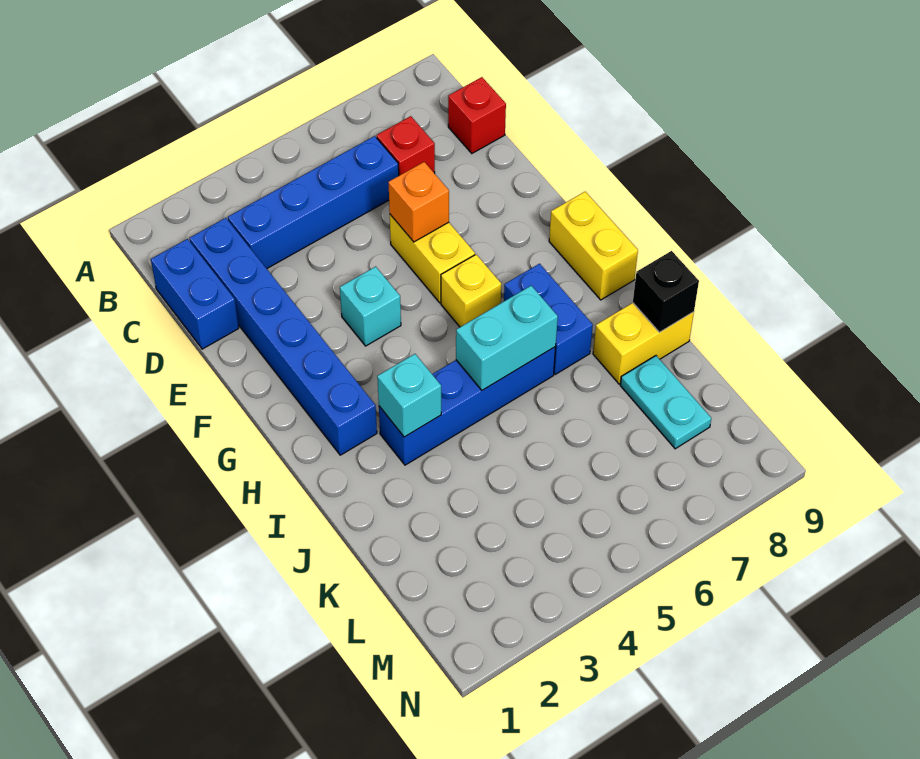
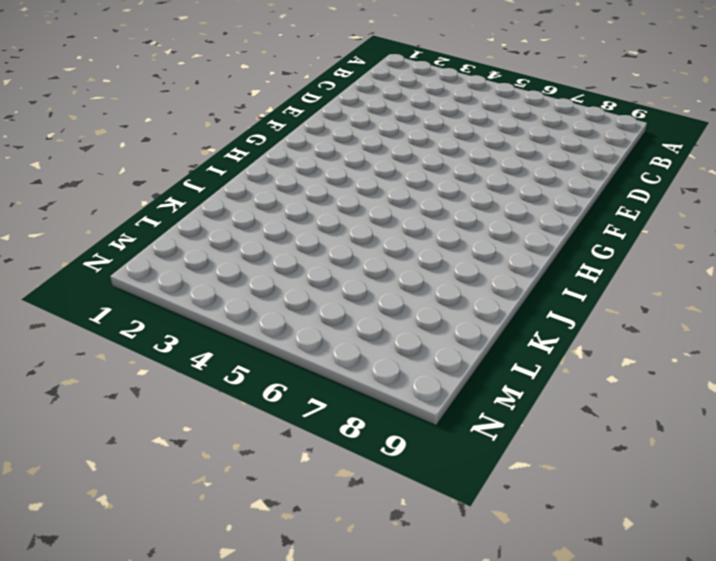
none -> blue brick C1:D1 level 1
none -> blue brick C2:H2 level 1
none -> blue brick C3:C6 level 1

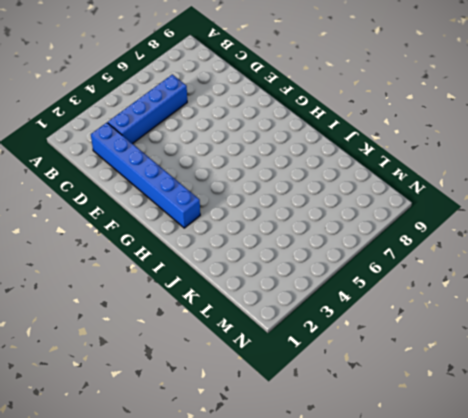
none -> blue brick C1:D1 level 1
none -> red brick C7 level 1
none -> red brick C9 level 1

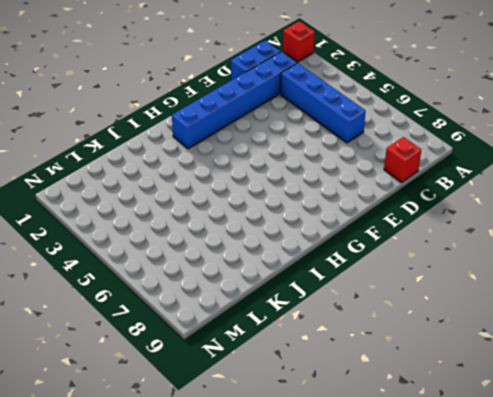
red brick A1 level 1 -> red brick C7 level 1
none -> yellow brick E6:F6 level 1
none -> cyan brick F4 level 1
none -> yellow brick G6 level 1

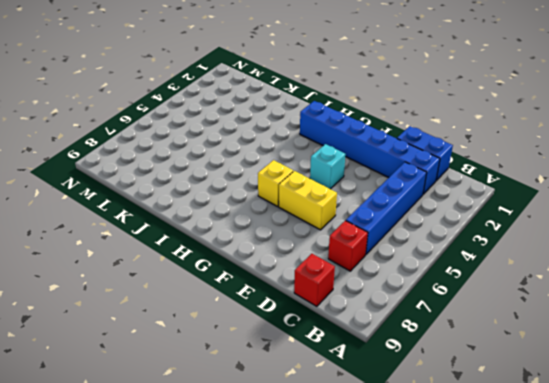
none -> yellow brick G9:H9 level 1
none -> blue brick H7:I7 level 1
none -> blue brick I3:I6 level 1

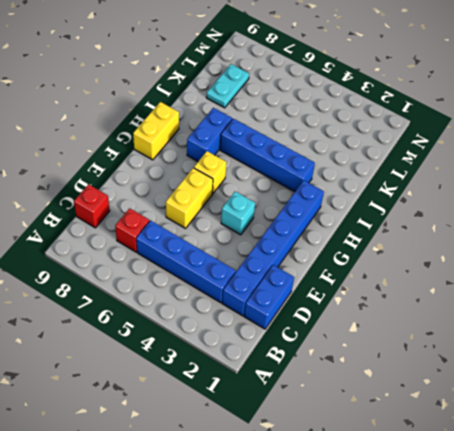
none -> yellow brick J8:J9 level 1
none -> orange brick E6 level 2
none -> cyan brick I3 level 2

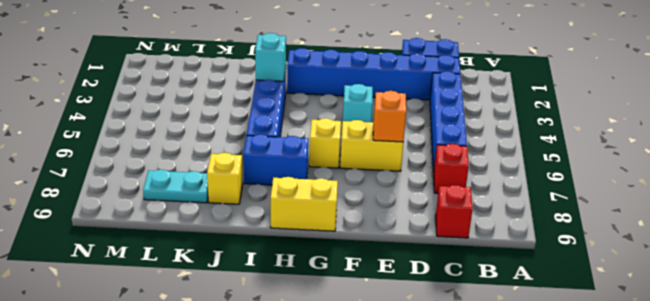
yellow brick J8 level 1 -> yellow brick J8:J9 level 1
none -> cyan brick I5:I6 level 2
none -> black brick J9 level 2

